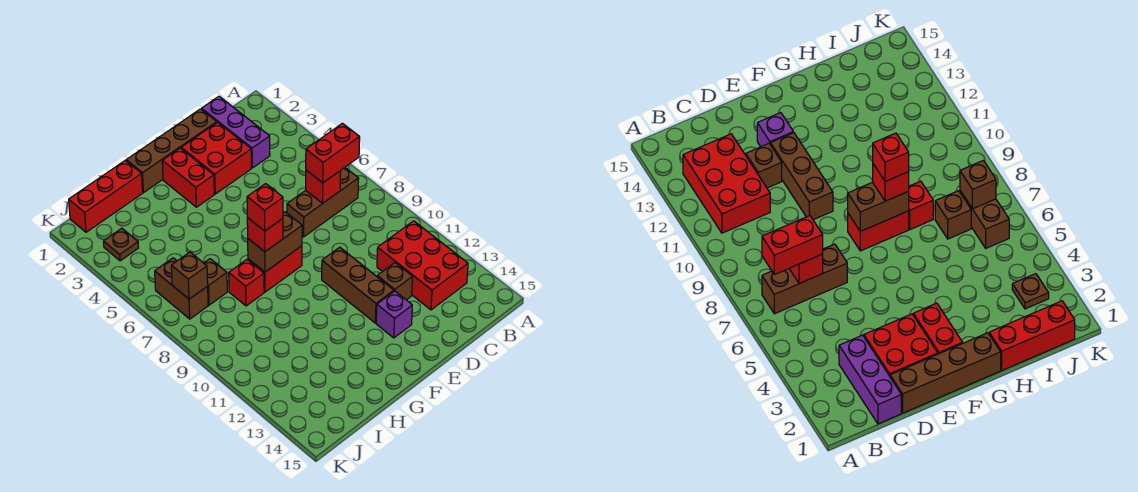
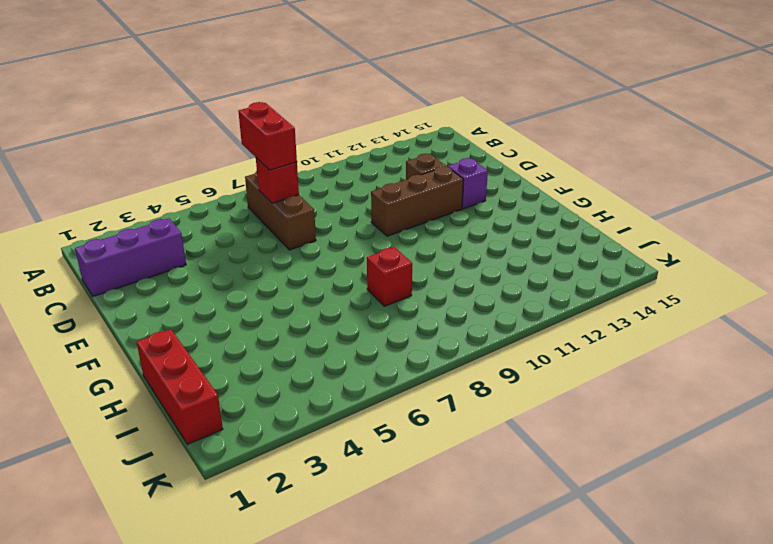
none -> red brick B11:C13 level 1
none -> brown brick D1:G1 level 1
none -> red brick D2:E3 level 1

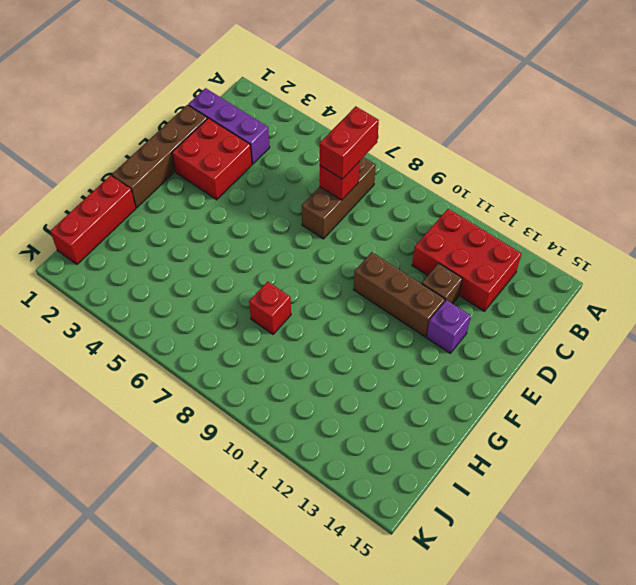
none -> red brick F2:F3 level 1
none -> red brick F8:G8 level 1
none -> brown brick I7 level 1

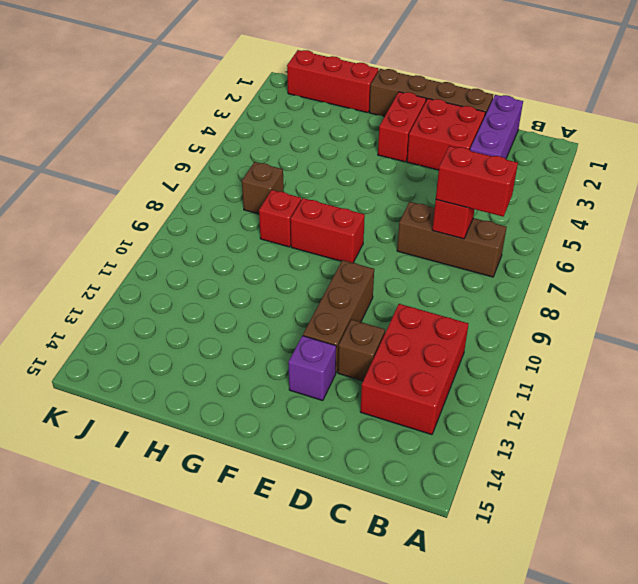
none -> brown plate J3 level 1
none -> brown brick J6:J7 level 1
none -> brown brick F8:G8 level 2

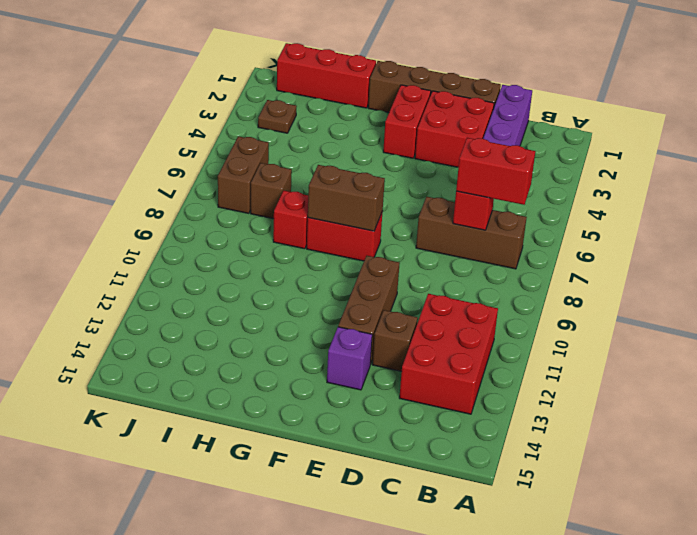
none -> brown brick J7 level 2
none -> red brick G8 level 3
none -> red brick G8 level 4

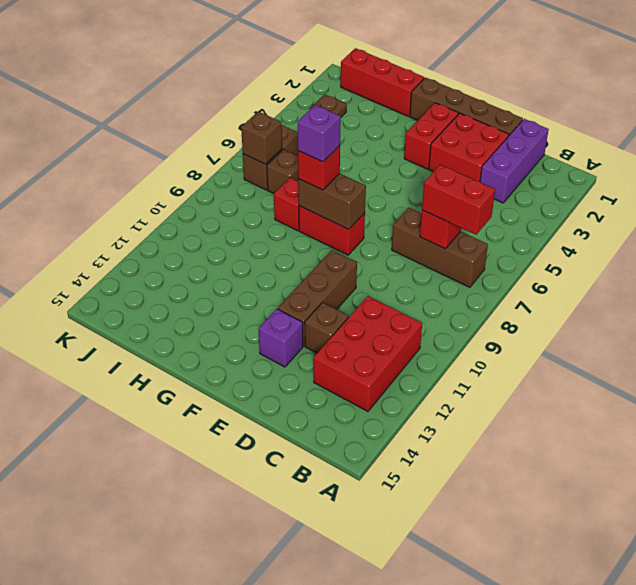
purple brick G8 level 4 -> red brick G8 level 4

